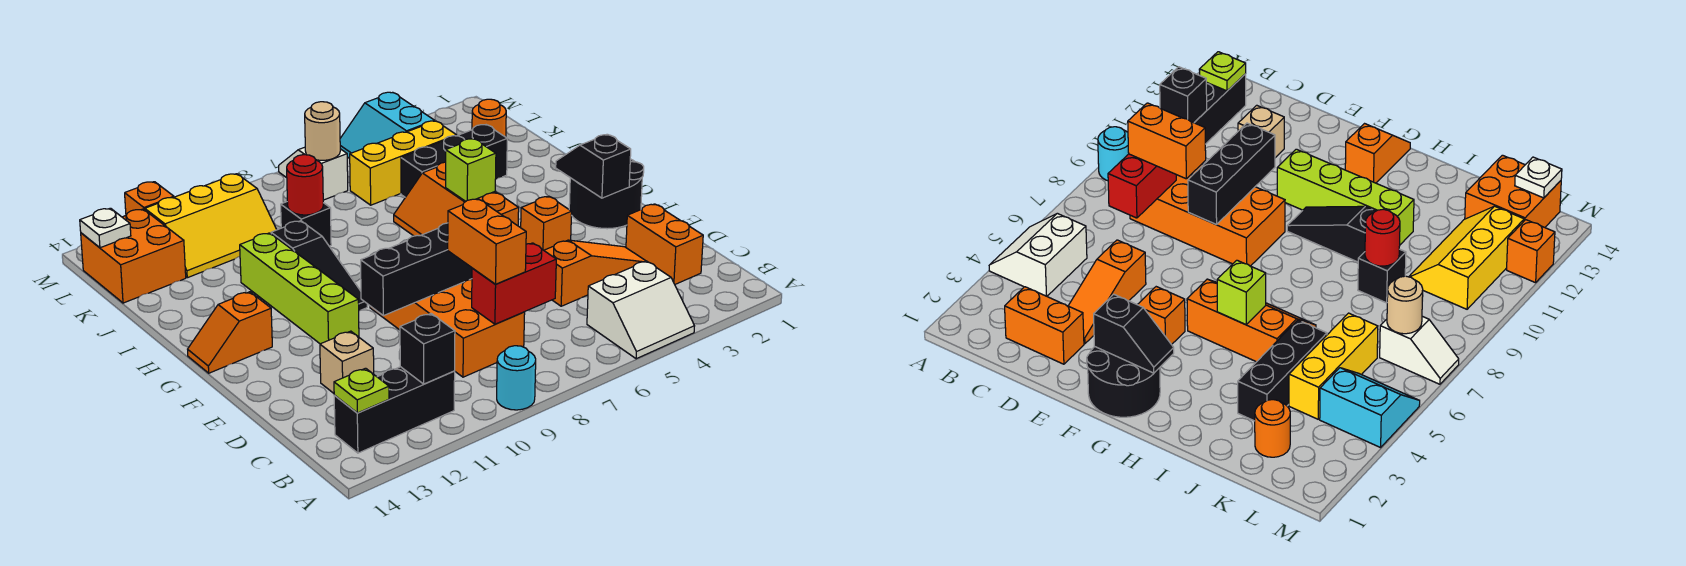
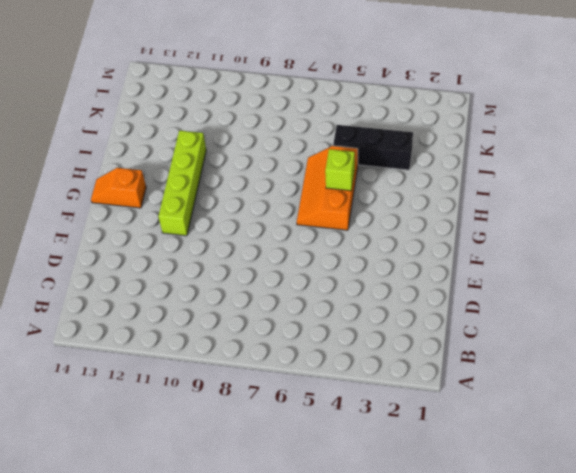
none -> white slope A4:B5 level 1 top B
none -> cyan round brick A9 level 1
none -> black brick B11:B13 level 1
none -> orange brick C2:D2 level 1

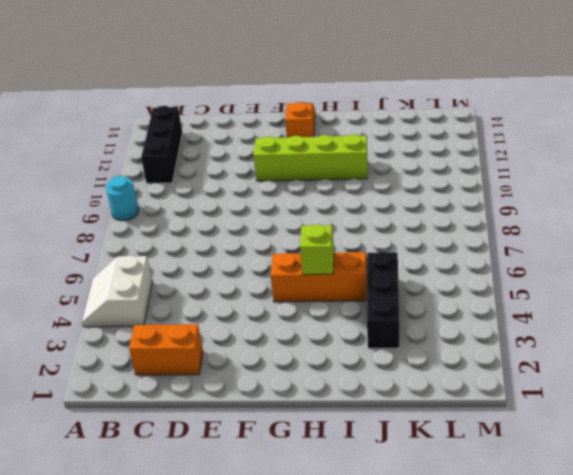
none -> orange brick C8:F9 level 1
none -> orange slope D3:D5 level 1 top 5
none -> tan brick D12 level 1
none -> black round brick F1:G2 level 1

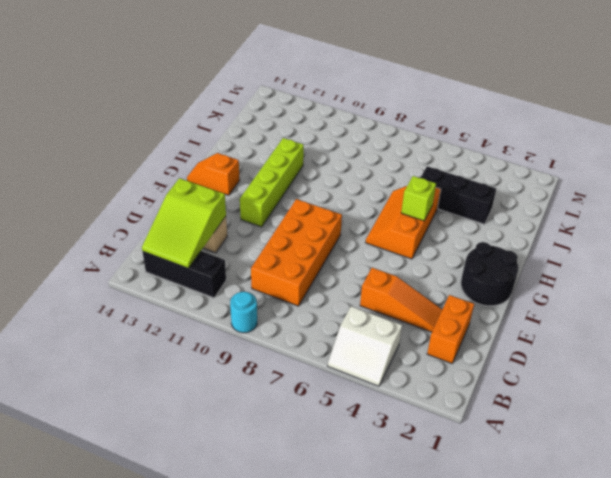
lime slope B12:D13 level 2 top D -> lime plate B13 level 2
none -> orange brick F4 level 1
none -> black slope G10:I10 level 1 top I
none -> black brick J9 level 1
none -> orange round brick K2 level 1

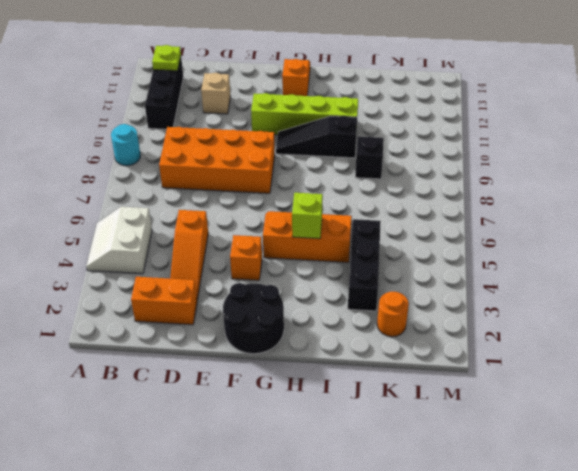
none -> yellow brick K4:K6 level 1
none -> yellow slope K10:L12 level 1 top L
none -> orange brick K13:L14 level 1
none -> cyan slope L4:M5 level 1 top 4

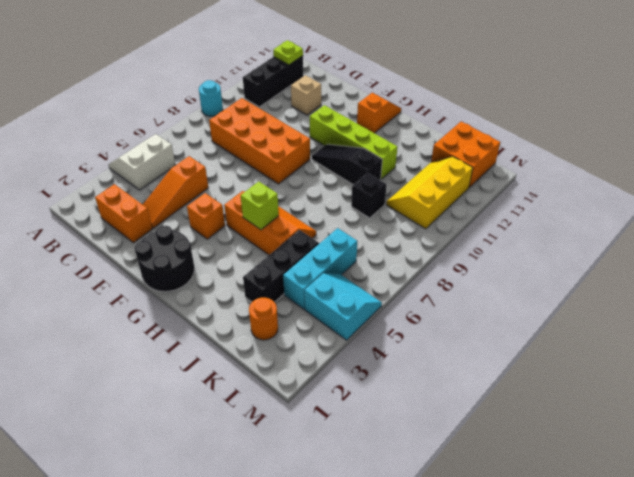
cyan brick K4:K6 level 1 -> yellow brick K4:K6 level 1
none -> white slope L7:M7 level 1 top L
none -> orange brick M12 level 1
none -> black brick B11 level 2
none -> red brick C7:C8 level 2

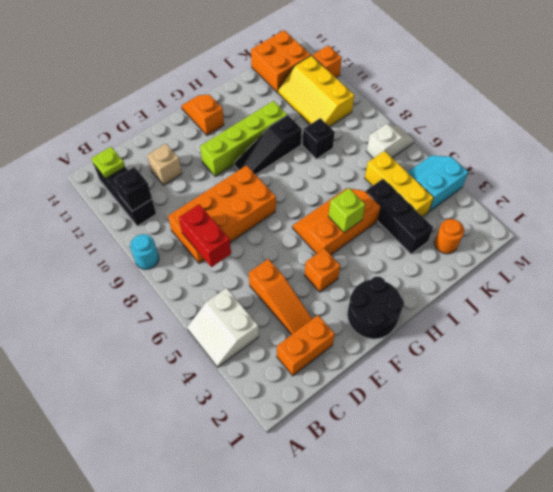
none -> black brick E8:E10 level 2
none -> black slope F2:G2 level 2 top F
none -> red round brick J9 level 2
none -> tan round brick L7 level 2

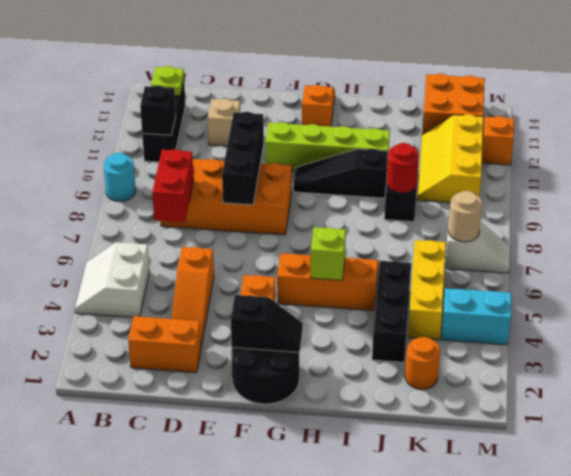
none -> white plate L14 level 2
none -> orange brick C8:D8 level 3

